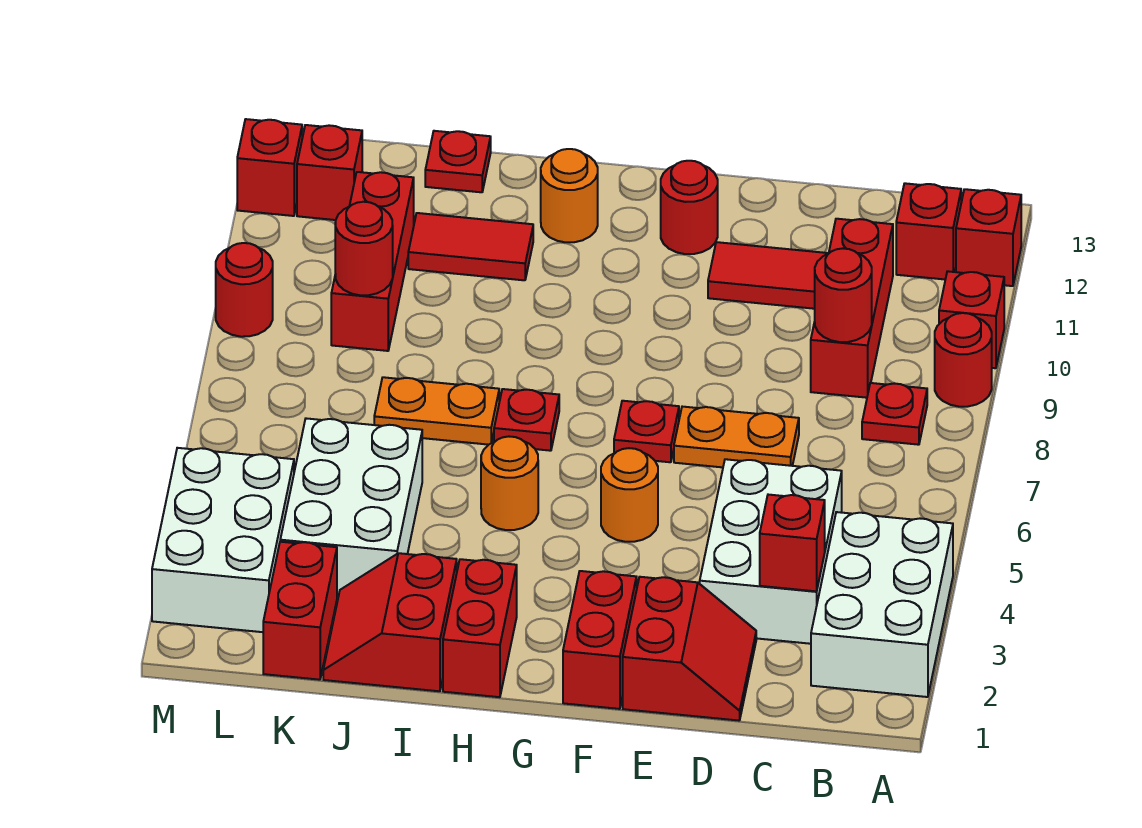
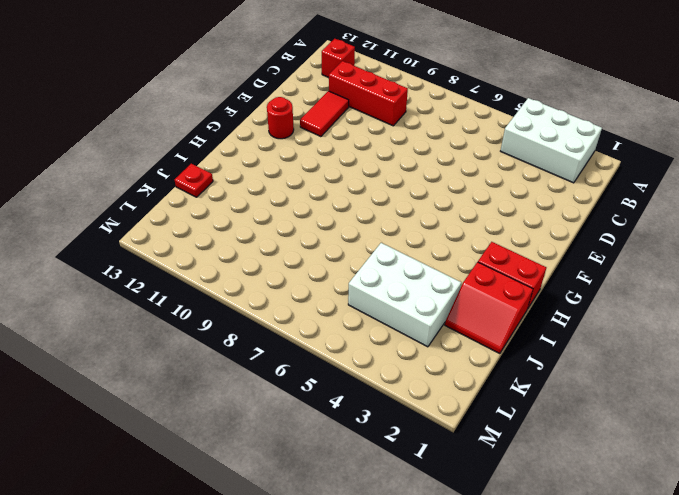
none -> red round brick A9 level 1
none -> red brick A10 level 1
none -> red brick A12 level 1
none -> red plate B8 level 1

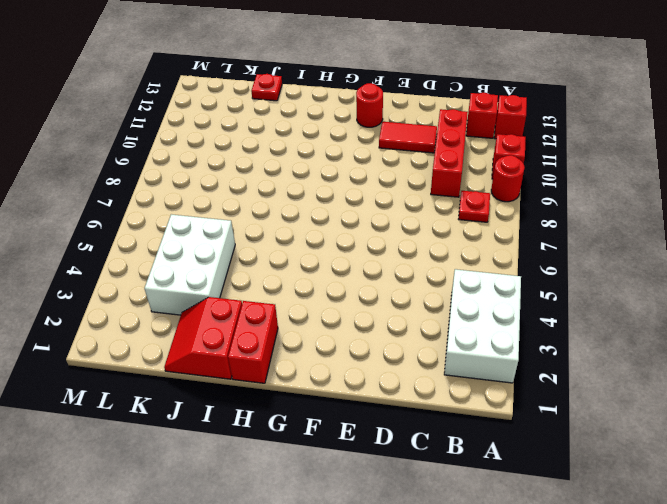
none -> white brick C3:D5 level 1
none -> red slope D1:E2 level 1 top E
none -> orange plate D7:E7 level 1
none -> red brick F1:F2 level 1

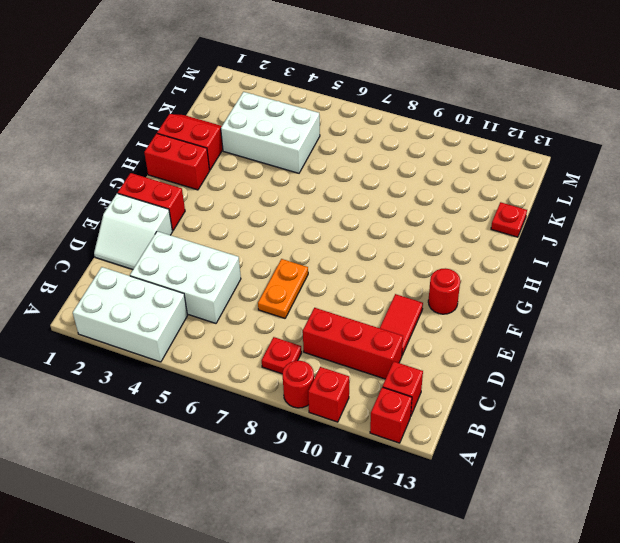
white slope D1:E2 level 1 top E -> red slope D1:E2 level 1 top E
none -> orange round brick F5 level 1
none -> red plate F7 level 1
none -> orange round brick H5 level 1
none -> red plate H7 level 1

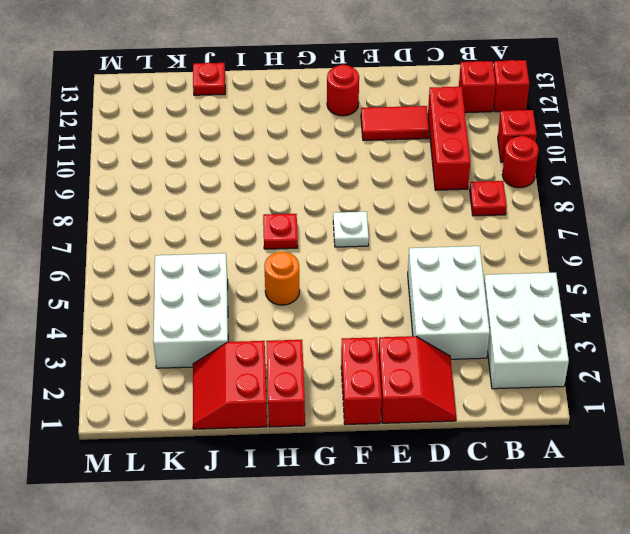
white plate F7 level 1 -> red plate F7 level 1
none -> orange plate D7:E7 level 1
none -> orange round brick F5 level 1
none -> orange round brick H12 level 1
none -> orange plate I7:J7 level 1

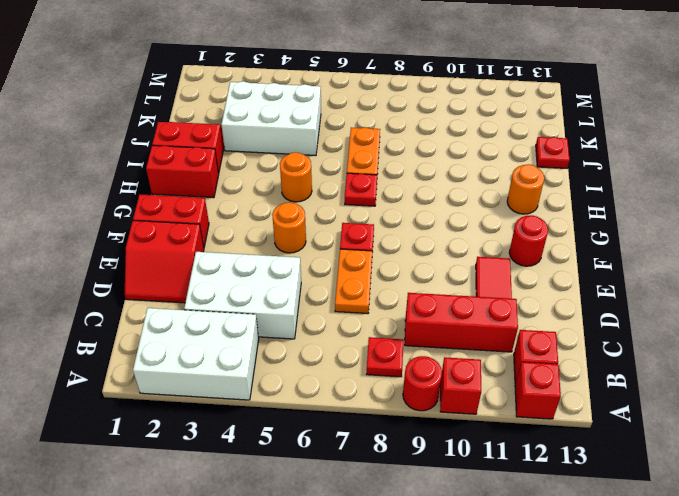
none -> red tile I11:J11 level 1
none -> red brick K1:K2 level 1
none -> red brick K9:K11 level 1
none -> white brick L2:M4 level 1

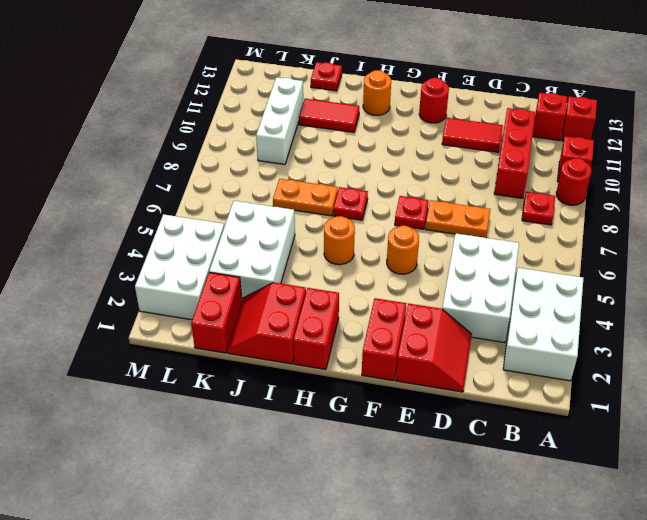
white brick K9:K11 level 1 -> red brick K9:K11 level 1
none -> red brick L12 level 1
none -> red round brick M9 level 1
none -> red brick M12 level 1
none -> red brick C3 level 2

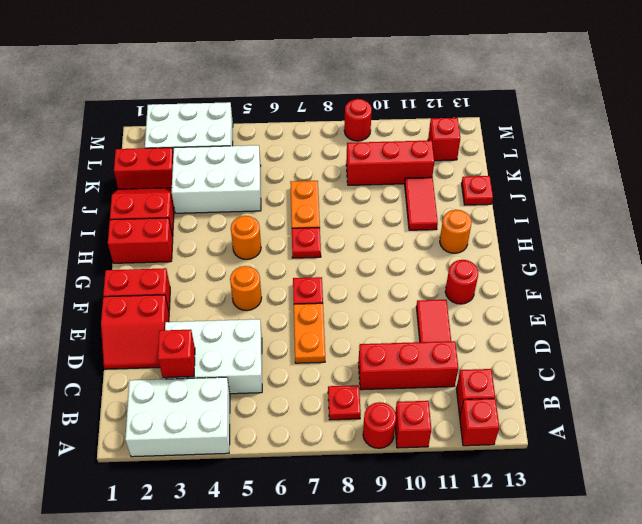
none -> red brick M12 level 1
none -> red round brick C9 level 2
none -> red round brick K9 level 2

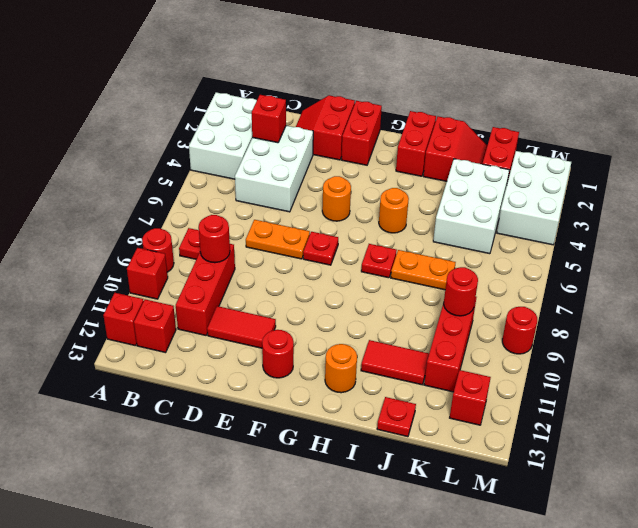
none -> red brick M12 level 1

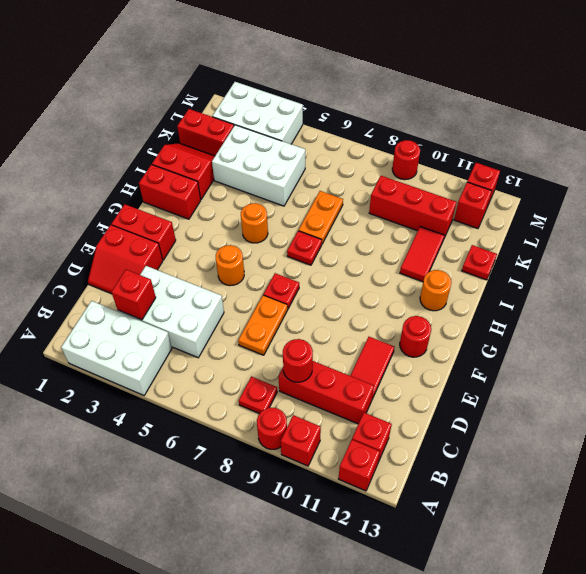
none -> red round brick K9 level 2

